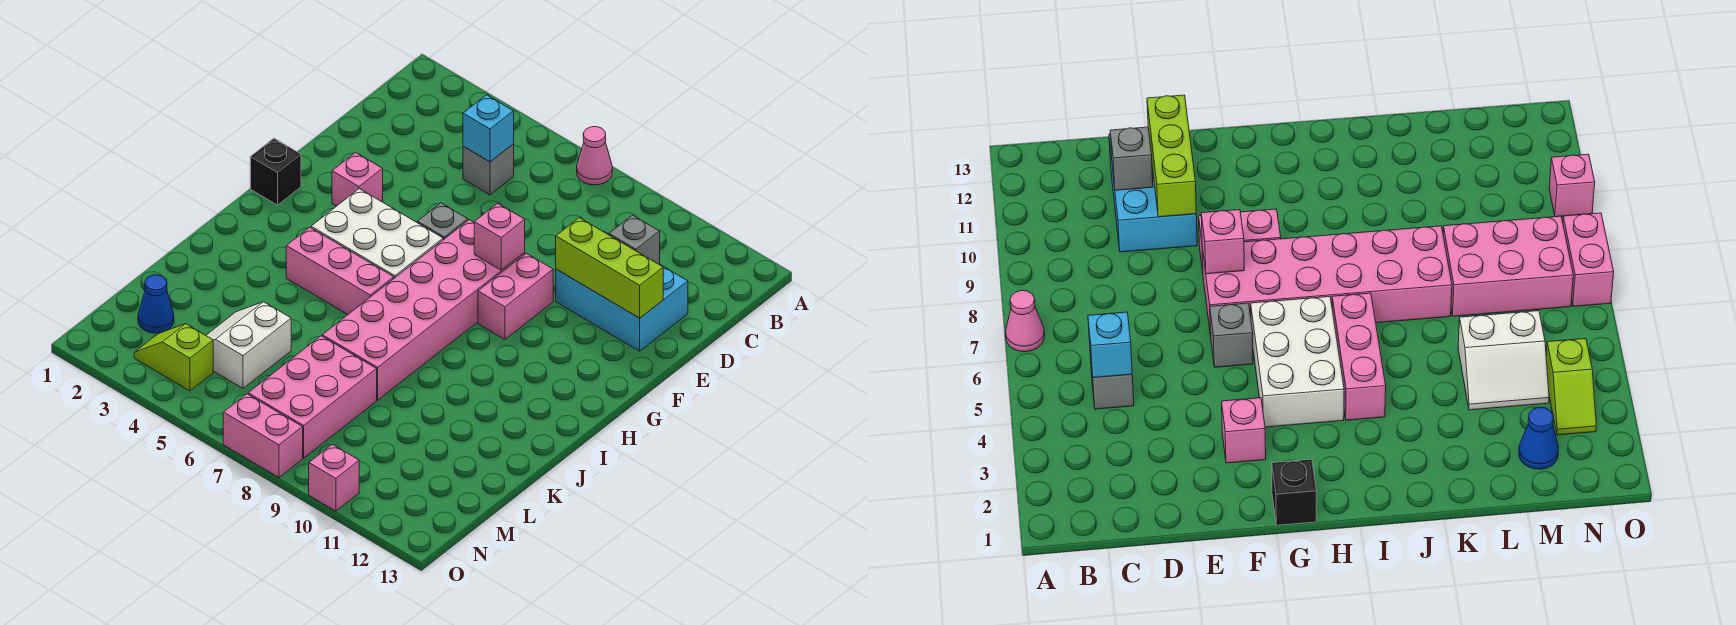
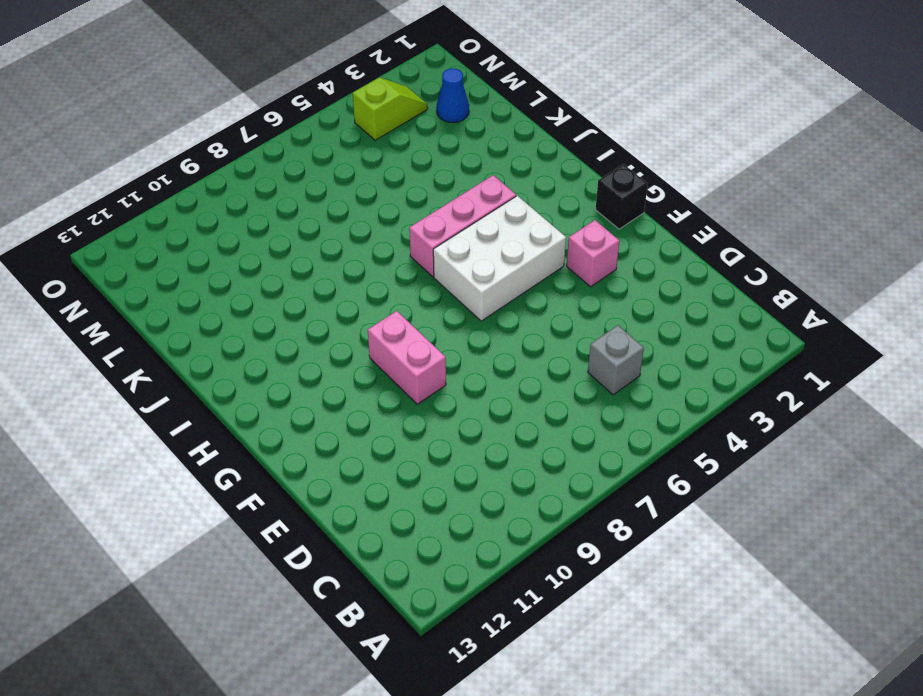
none -> pink cone A7 level 1
none -> cyan brick D10:E12 level 1
none -> grey brick F6 level 1

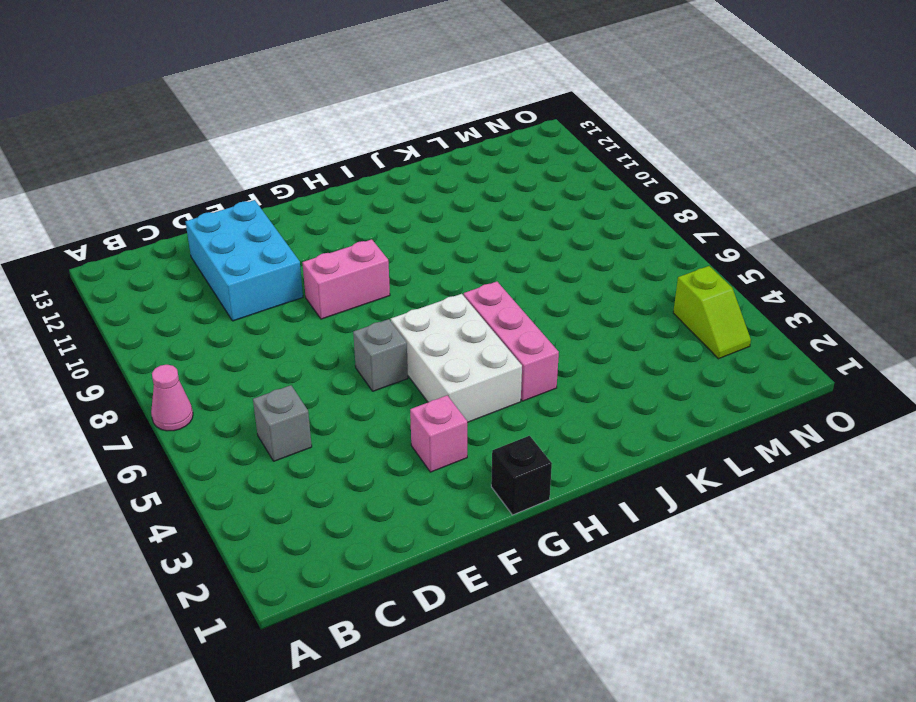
none -> pink brick F7:K8 level 1
none -> white slope L4:M5 level 1 top 5
none -> pink brick L7:N8 level 1

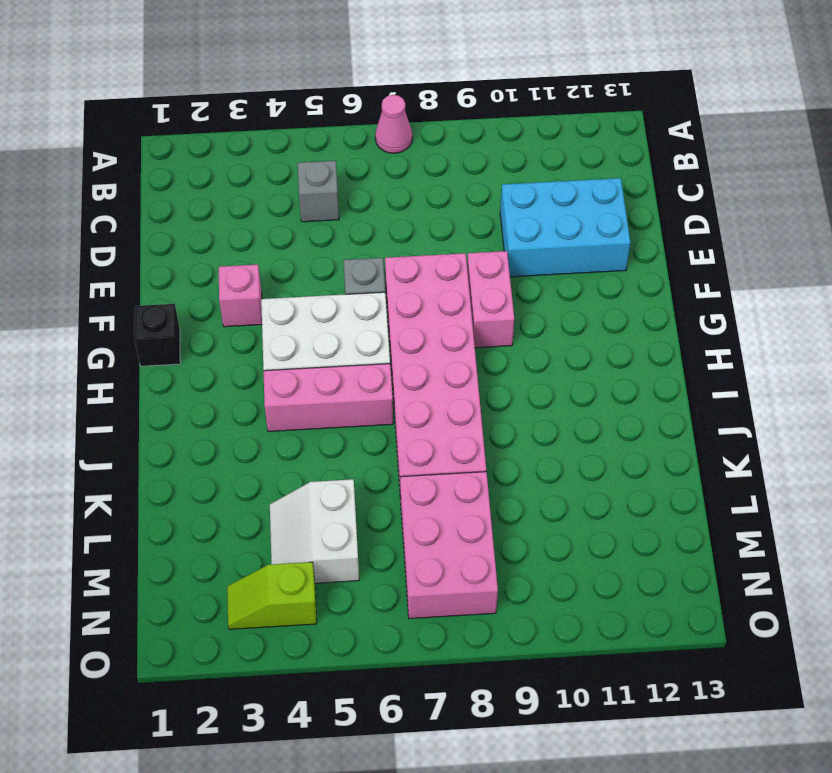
none -> blue cone M2 level 1
none -> pink brick O7:O8 level 1
none -> pink brick O10 level 1

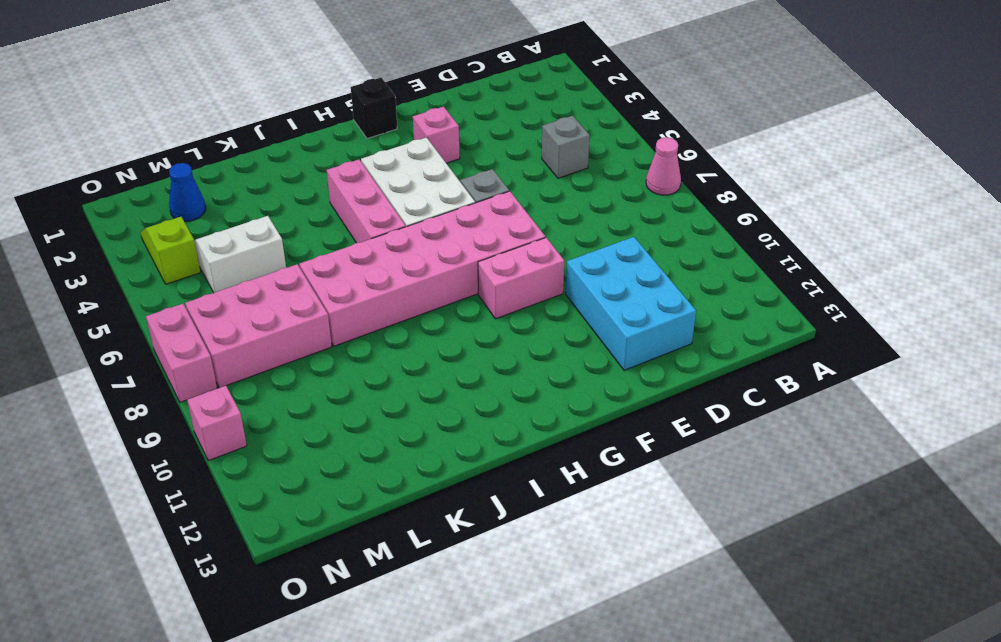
none -> cyan brick C5 level 2
none -> grey brick D11 level 2
none -> lime brick E10:E12 level 2

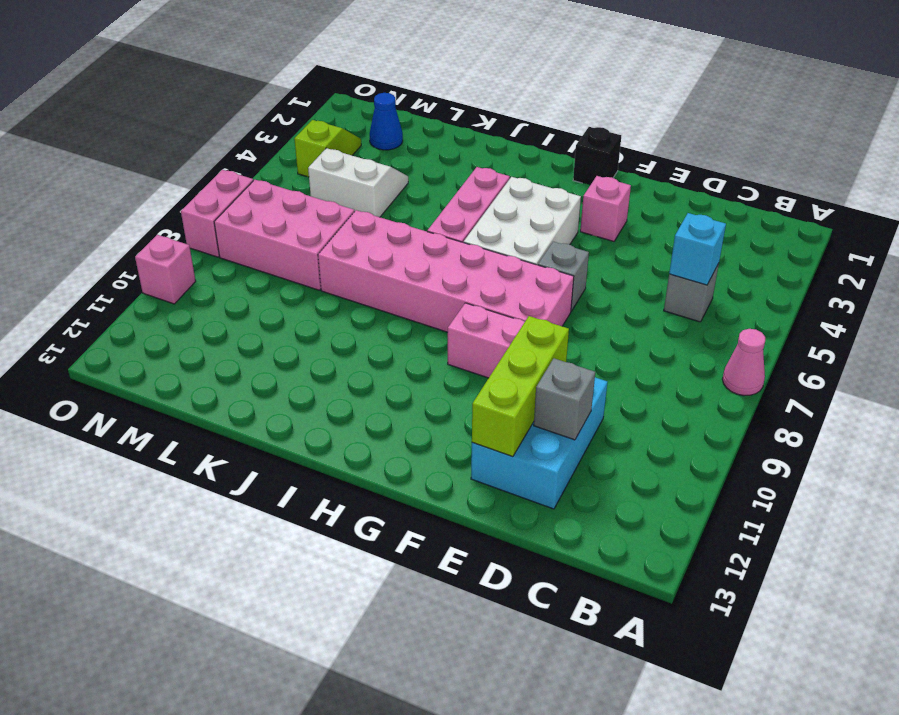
none -> pink brick F8 level 2

